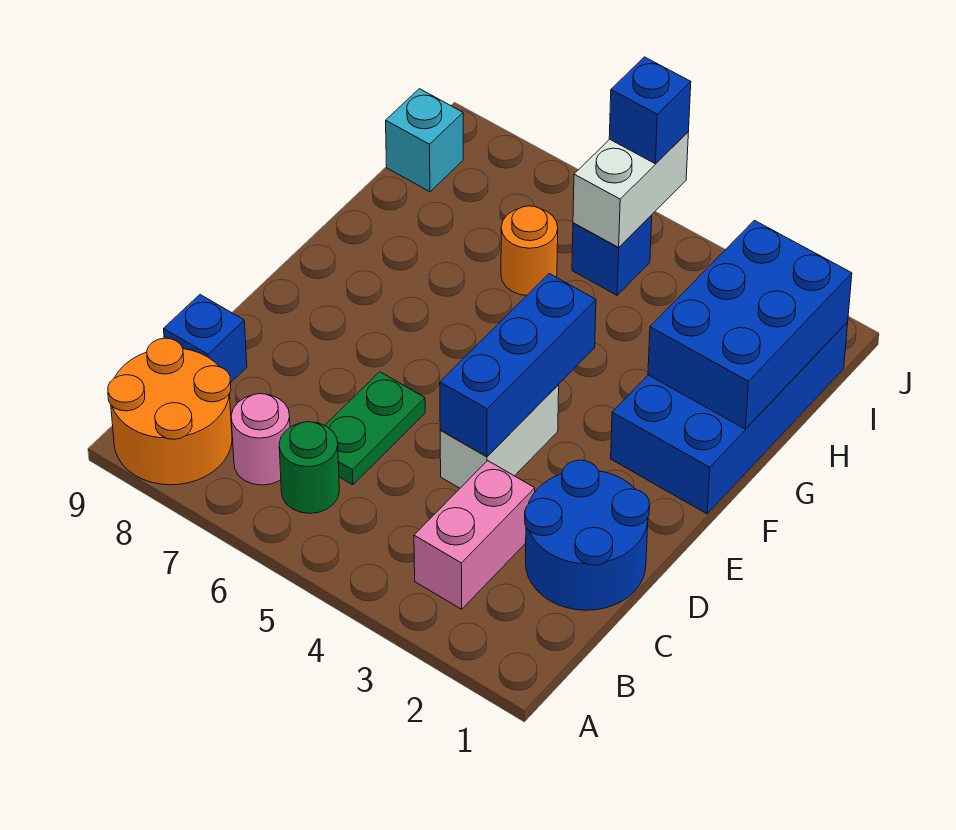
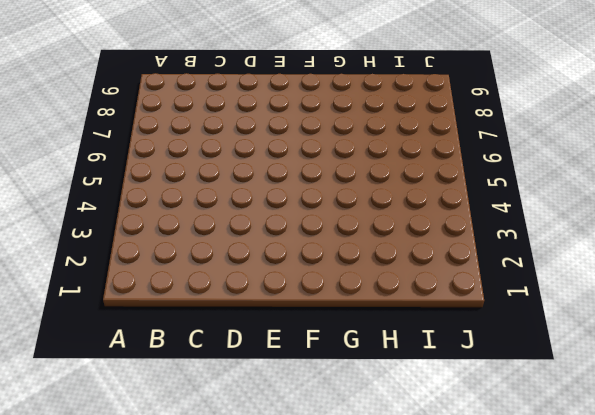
none -> orange round brick A8:B9 level 1
none -> pink brick B3:C3 level 1
none -> green round brick B6 level 1

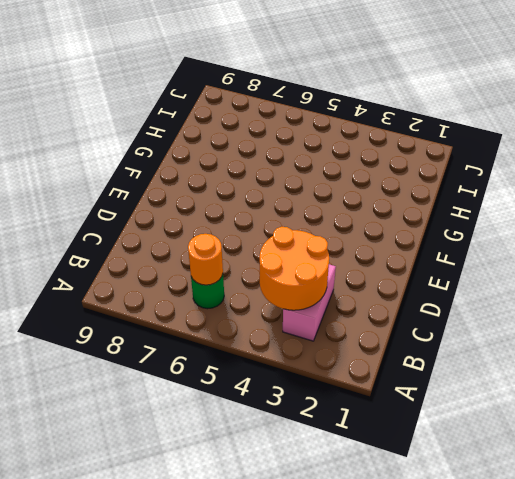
orange round brick B3:C4 level 2 -> orange round brick A8:B9 level 1
orange round brick B6 level 2 -> orange round brick H6 level 1
none -> pink round brick B7 level 1
none -> blue round brick C1:D2 level 1
none -> green plate C6:D6 level 1

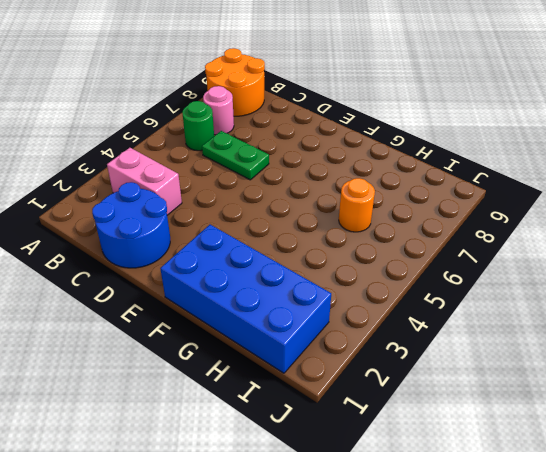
none -> blue brick C9 level 1
none -> white brick D4:E4 level 1
none -> blue brick I5 level 1

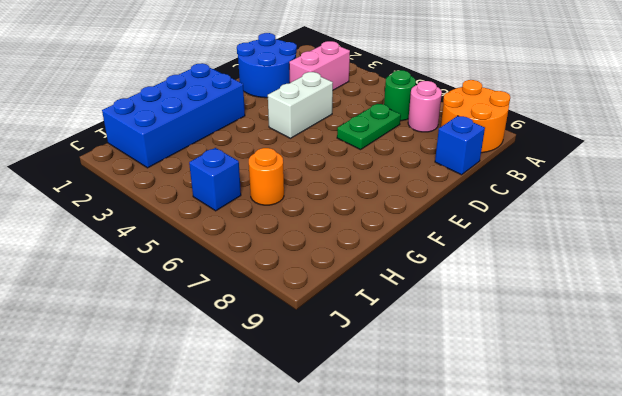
none -> cyan brick I9 level 1
none -> blue brick D4:F4 level 2
none -> blue brick G1:I2 level 2

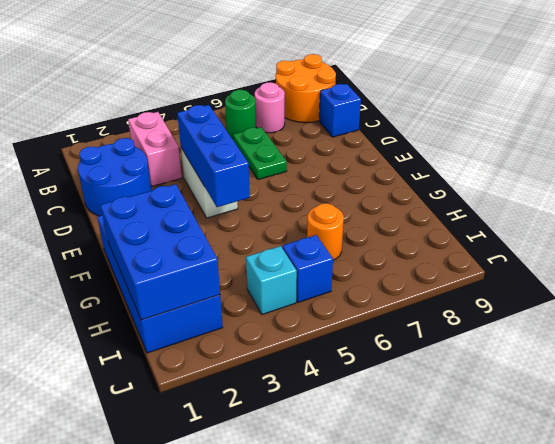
cyan brick I4 level 1 -> cyan brick I9 level 1
none -> white brick I5:J5 level 2
none -> blue brick J5 level 3

